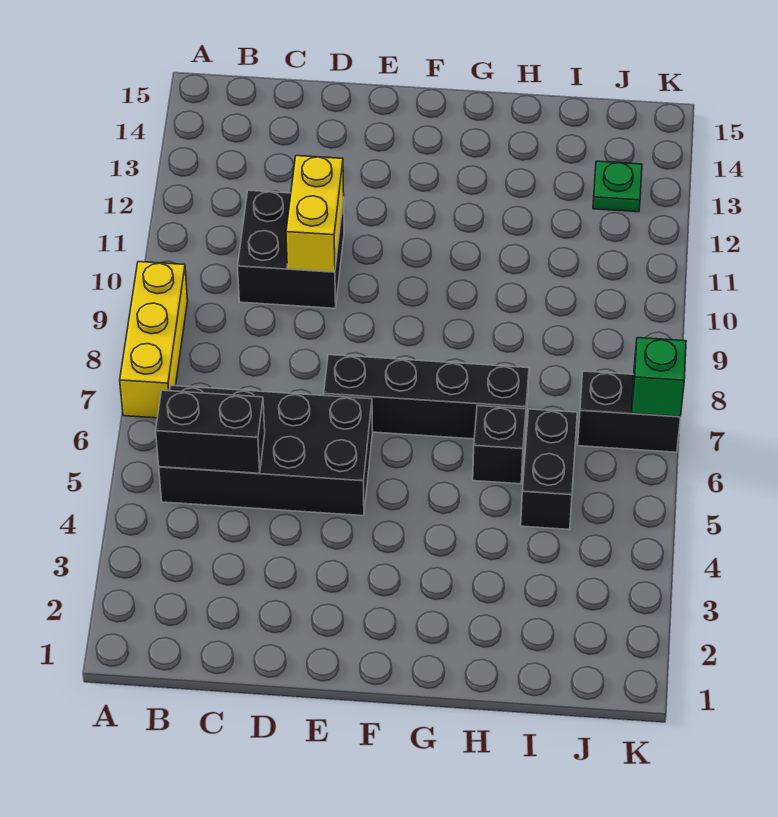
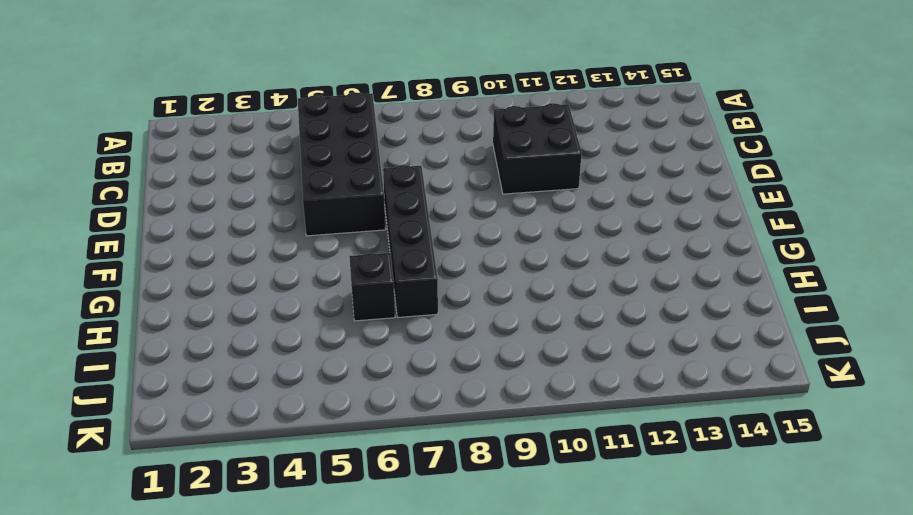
none -> yellow brick A7:A9 level 1
none -> black brick I5:I6 level 1

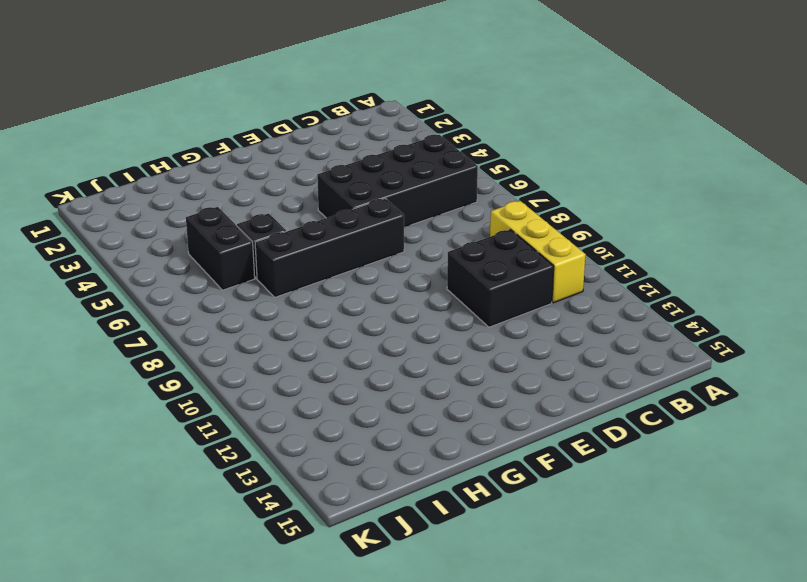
yellow brick B9:B11 level 1 -> yellow brick A7:A9 level 1
none -> black brick J7:K7 level 1
none -> green plate J13 level 1

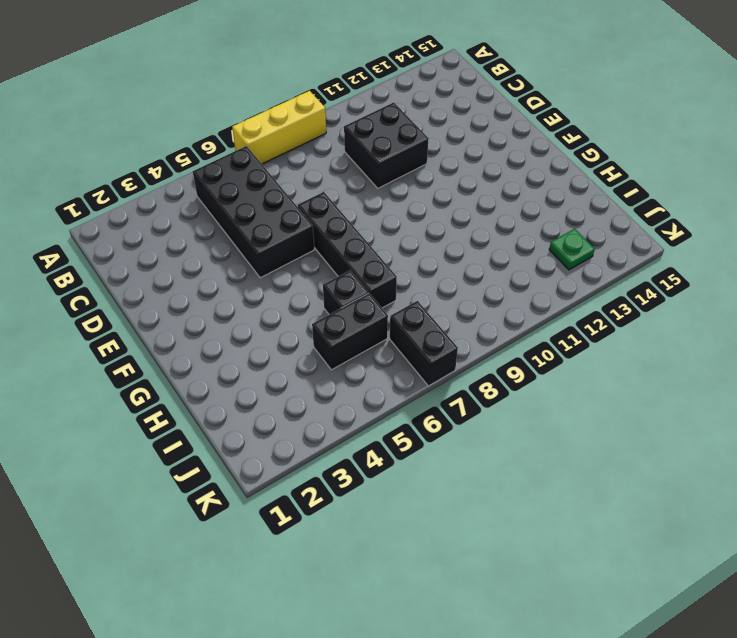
none -> black brick B5:C5 level 2
none -> yellow brick D10:D11 level 2

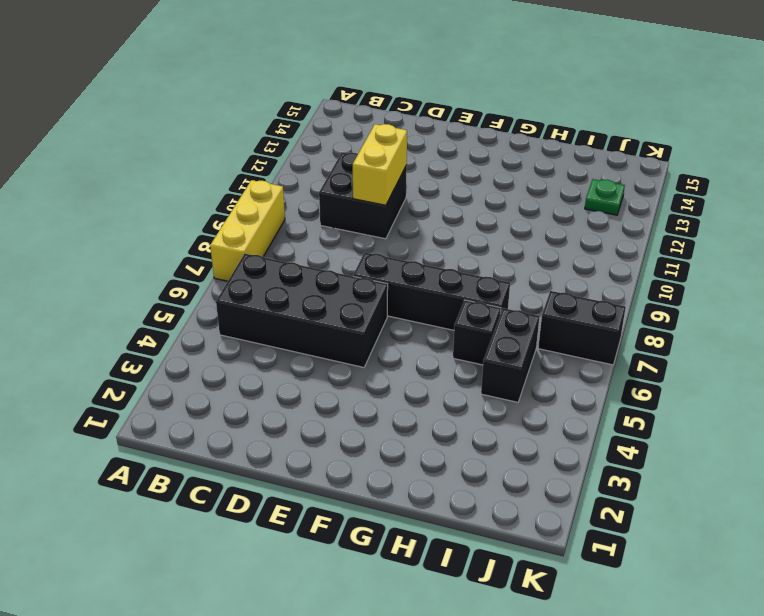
none -> black brick B5:C5 level 2
none -> green brick K7 level 2

